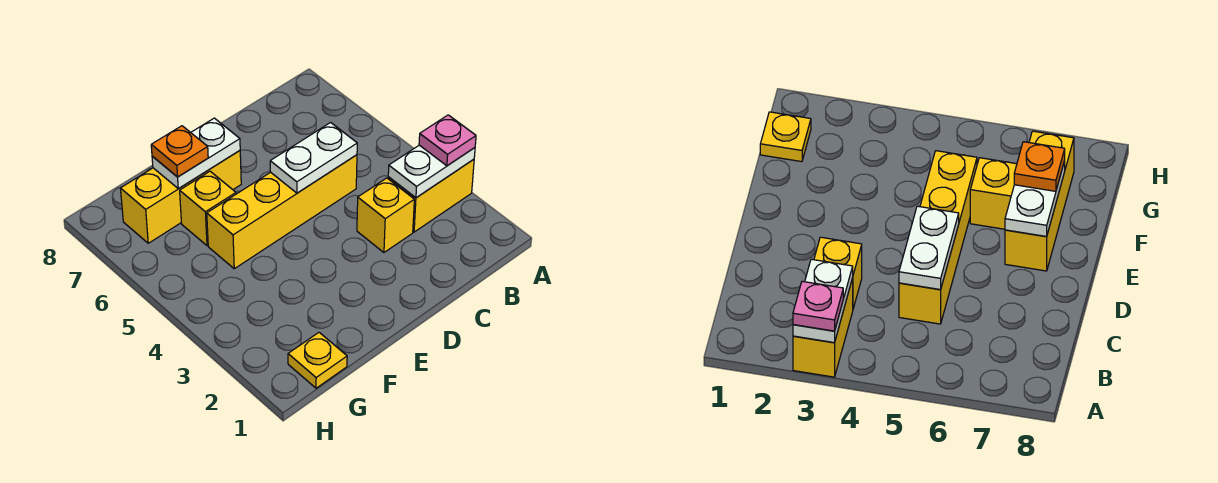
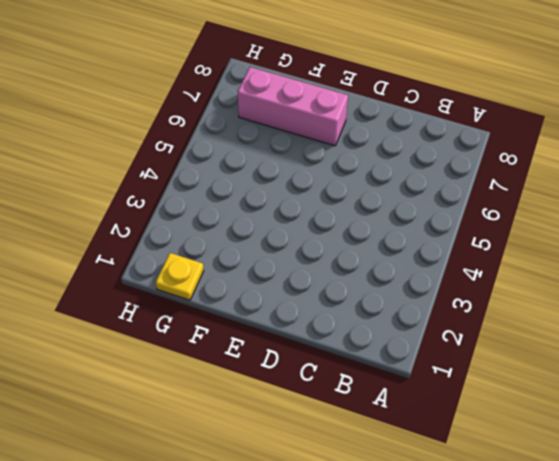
pink brick E7:G7 level 1 -> yellow brick E7:G7 level 1
none -> yellow brick A3:B3 level 1
none -> yellow brick C3 level 1

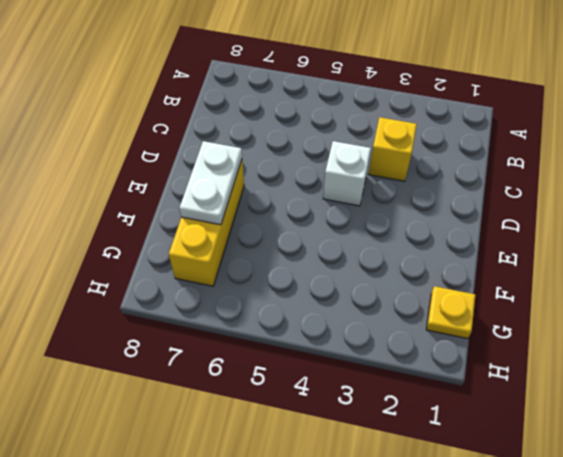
white brick D4 level 1 -> none
none -> yellow brick A3:B3 level 1
none -> yellow brick C5:F5 level 1

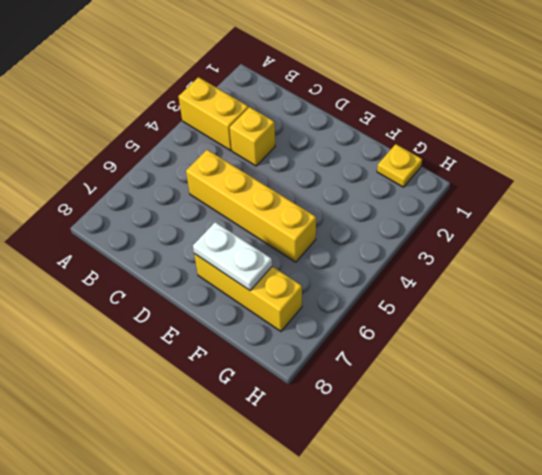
none -> yellow brick F6 level 1
none -> white plate A3:B3 level 2

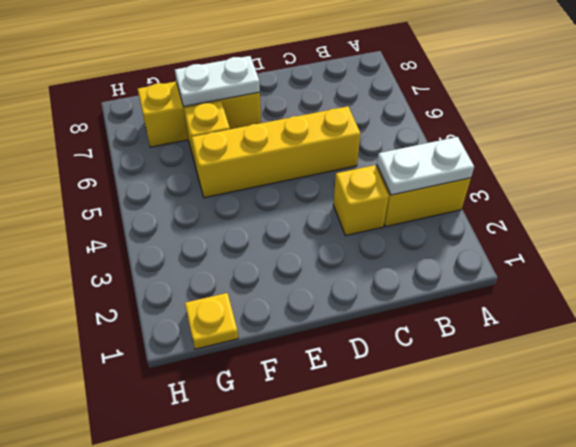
none -> white plate C5:D5 level 2
none -> pink plate A3 level 3

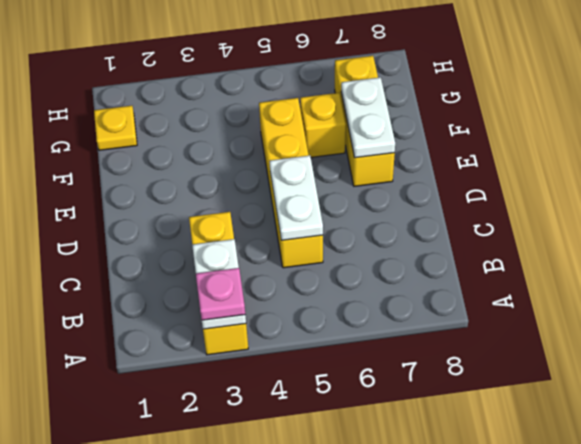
none -> orange plate F7 level 3

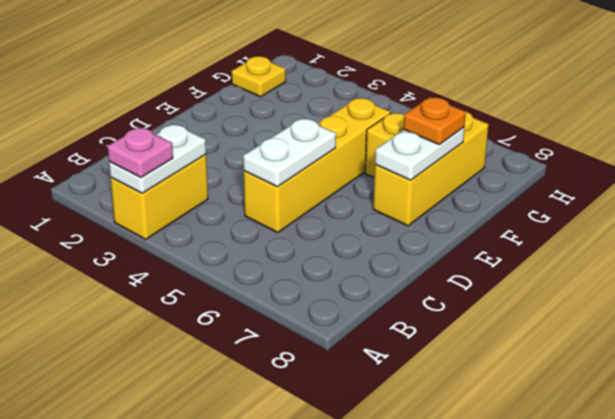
none -> yellow brick C3 level 1

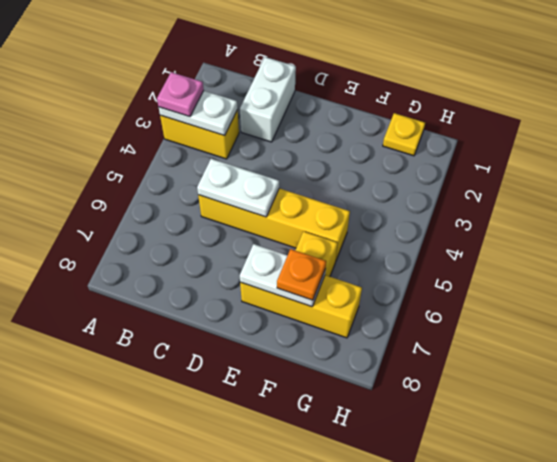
white brick C1:C2 level 1 -> none
none -> yellow brick C3 level 1

